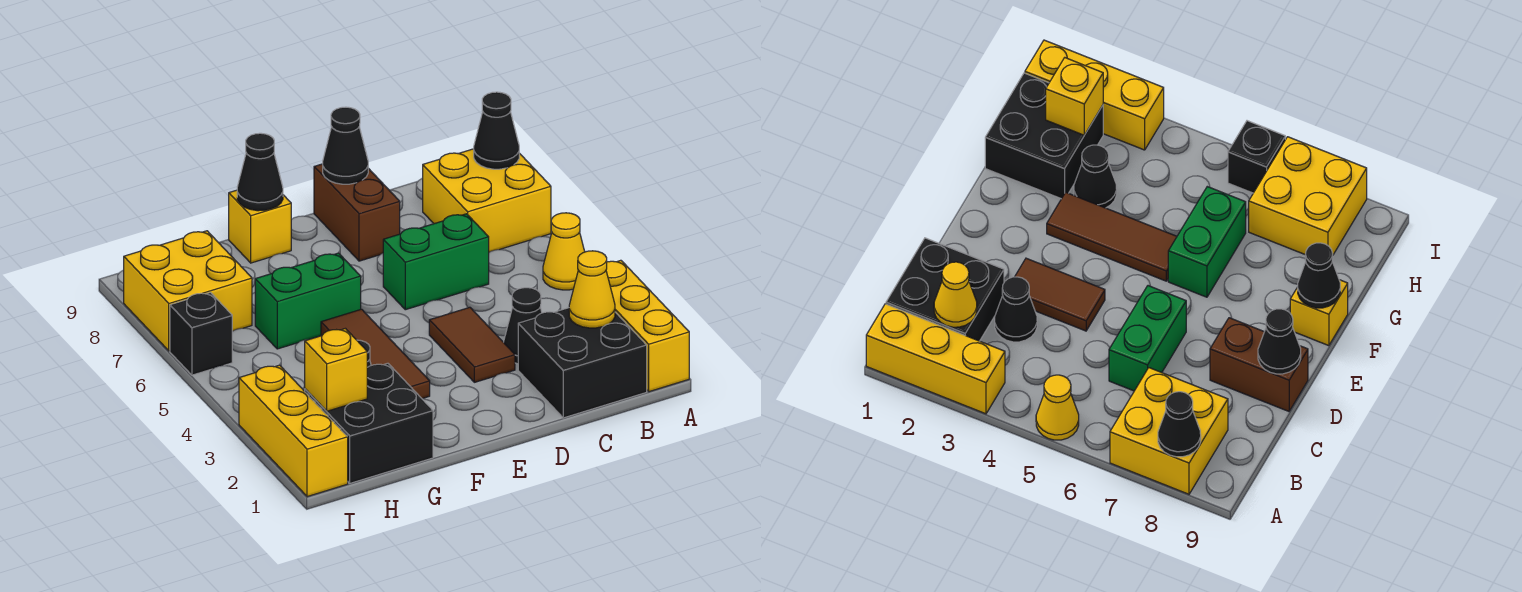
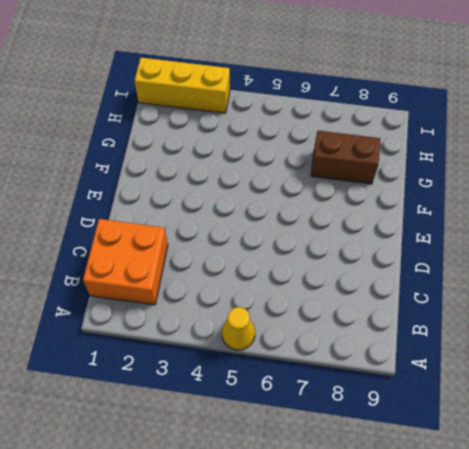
orange brick B1:C2 level 1 -> black brick B1:C2 level 1
brown brick G7:G8 level 1 -> brown brick D8:D9 level 1
none -> yellow brick A1:A3 level 1
none -> yellow brick A7:B8 level 1
none -> black cone C3 level 1

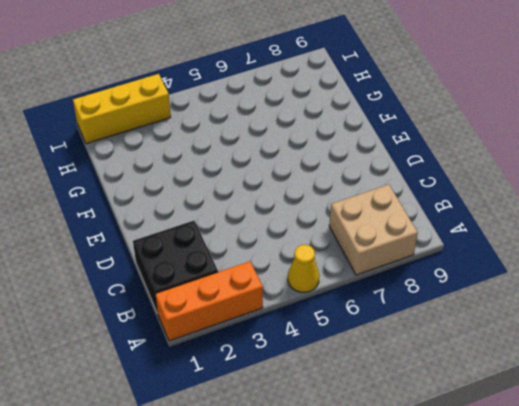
orange brick A1:A3 level 1 -> yellow brick A1:A3 level 1
tan brick A7:B8 level 1 -> yellow brick A7:B8 level 1
none -> black cone C3 level 1
none -> green brick C6:D6 level 1
none -> brown tile D3:D4 level 1

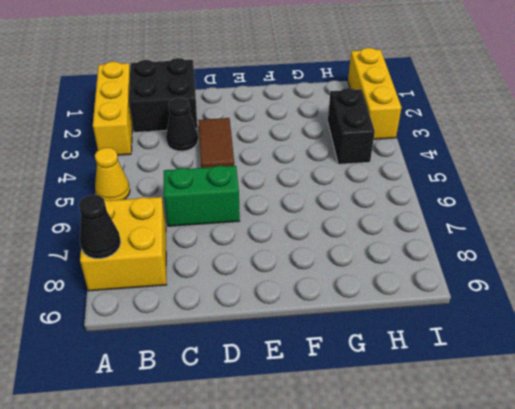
black brick H3:H4 level 1 -> none
none -> brown brick D8:D9 level 1
none -> brown tile F3:F5 level 1
none -> green brick F6:G6 level 1

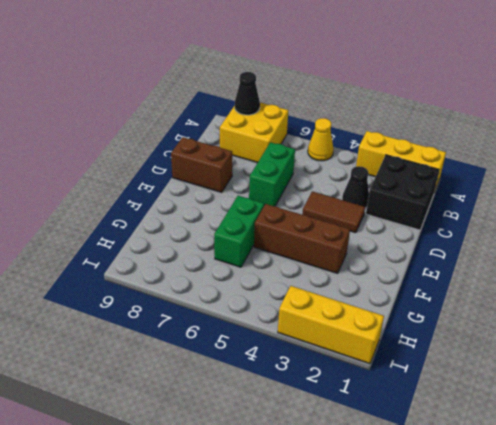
brown brick F3:F5 level 1 -> brown tile F3:F5 level 1
none -> yellow brick F9 level 1
none -> black brick G1:H2 level 1
none -> black cone G3 level 1

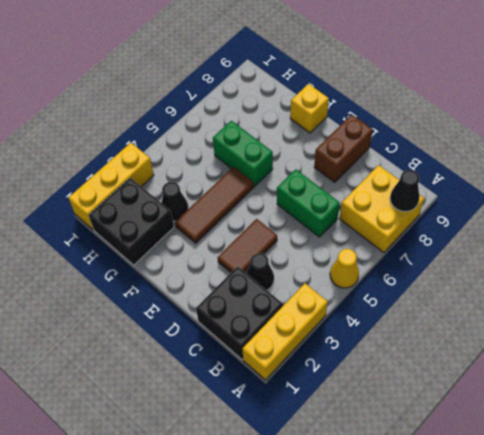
none -> yellow brick H7:I8 level 1
none -> black brick I6 level 1
none -> yellow cone B2 level 2

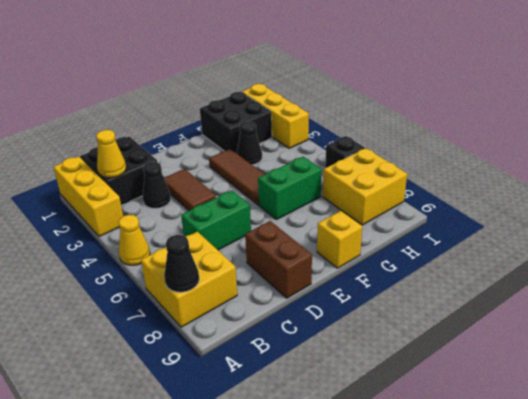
none -> black cone D9 level 2
none -> black cone F9 level 2
none -> yellow brick H2 level 2

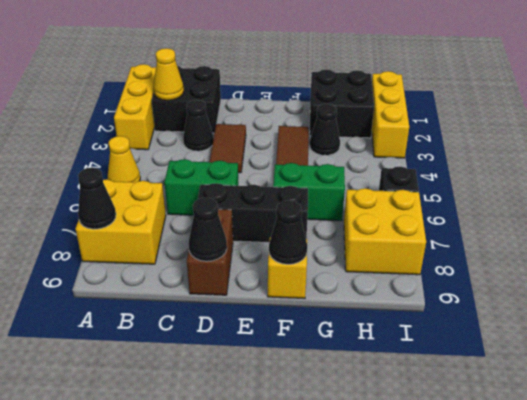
black brick D7:F7 level 1 -> none
none -> yellow brick H2 level 2

